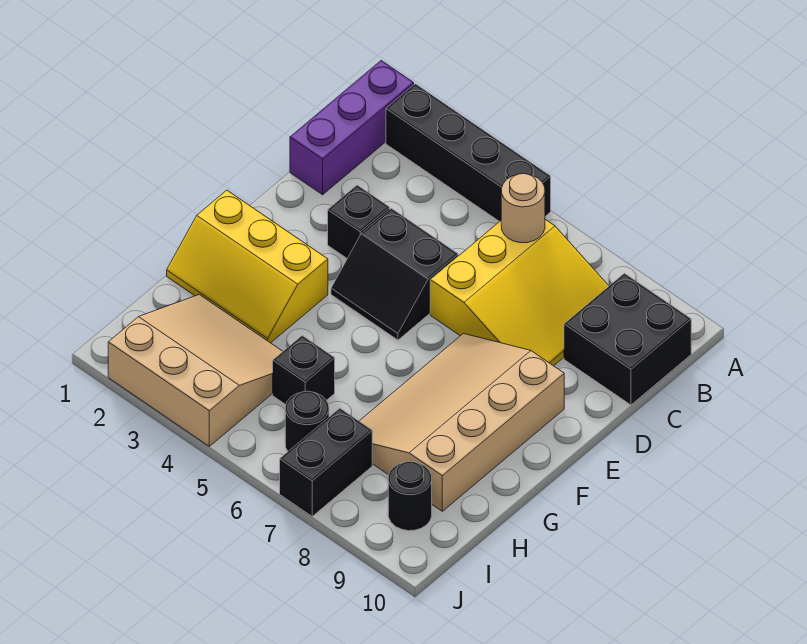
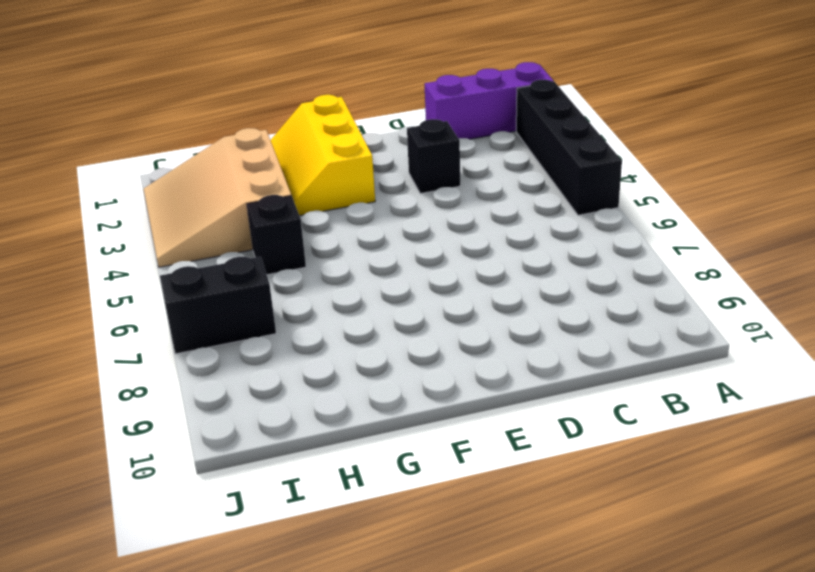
tan slope H2:J4 level 1 top H -> tan slope H2:J4 level 1 top J
none -> yellow slope B6:D8 level 1 top 6
none -> black brick B9:C10 level 1
none -> black slope D4:E5 level 1 top D

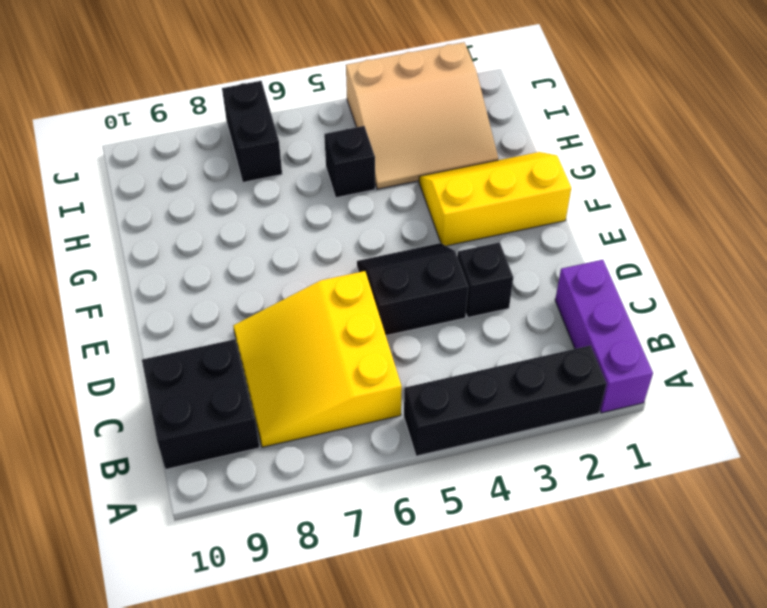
none -> tan slope E7:H9 level 1 top 9
none -> black round brick I6 level 1
none -> black round brick I9 level 1

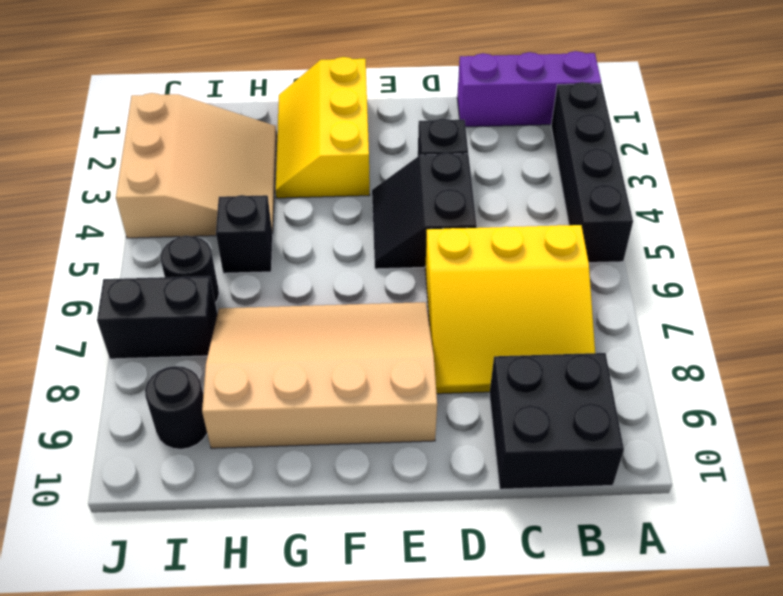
none -> tan round brick B6 level 2

